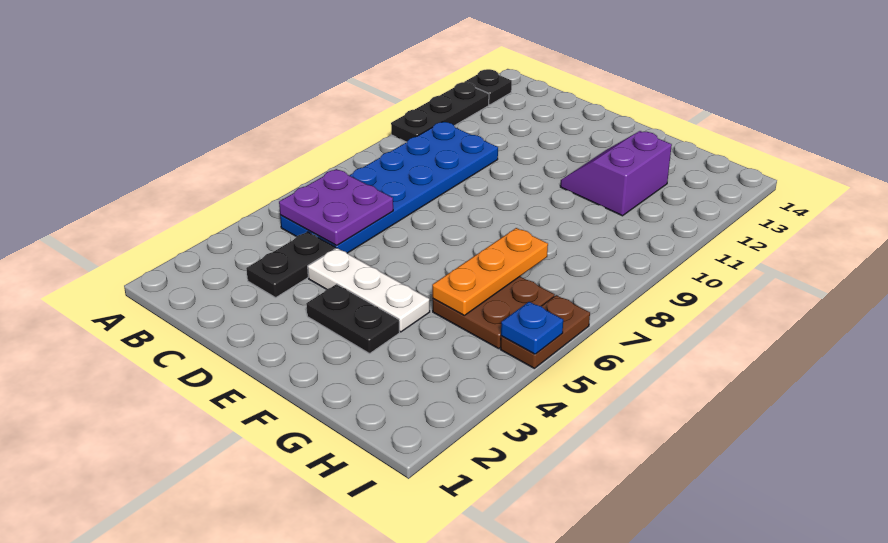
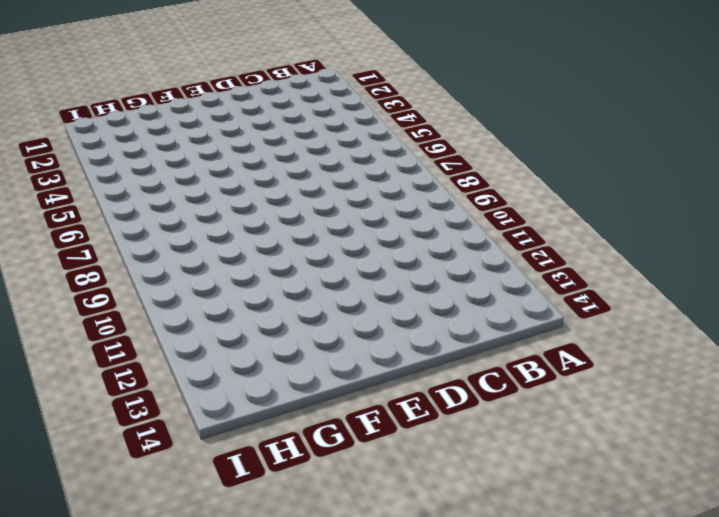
none -> black plate A10:A12 level 1
none -> black plate A13 level 1
none -> blue plate B5:C10 level 1

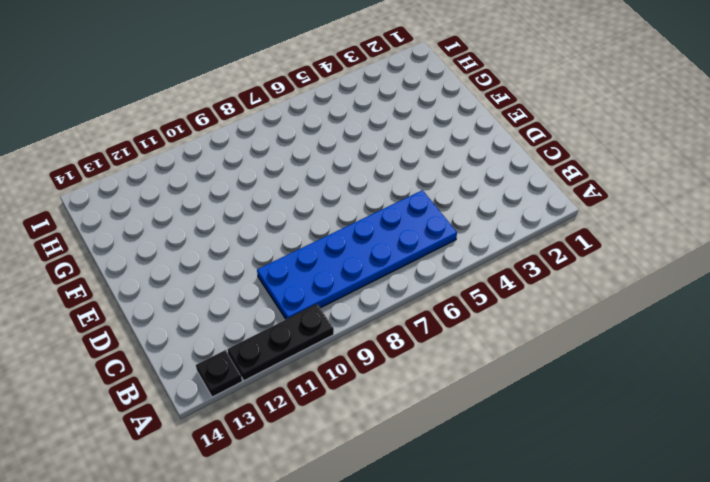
none -> black plate C3:C4 level 1
none -> white plate D4:F4 level 1
none -> black plate E3:F3 level 1

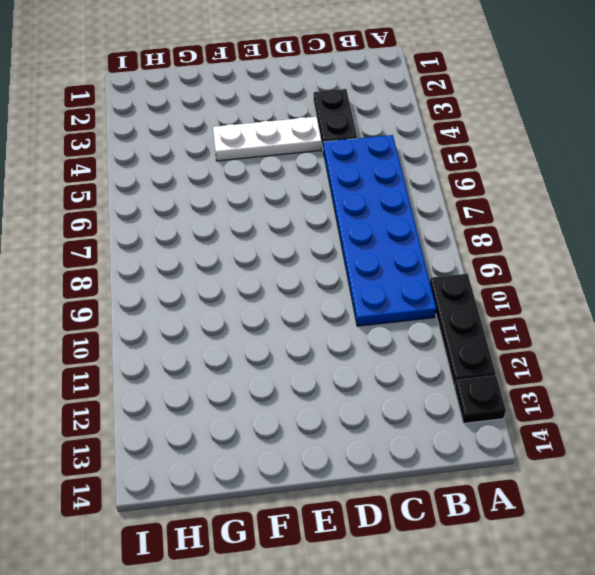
none -> black plate E3:F3 level 1
none -> purple slope F11:G12 level 1 top G
none -> brown plate G5:H6 level 1

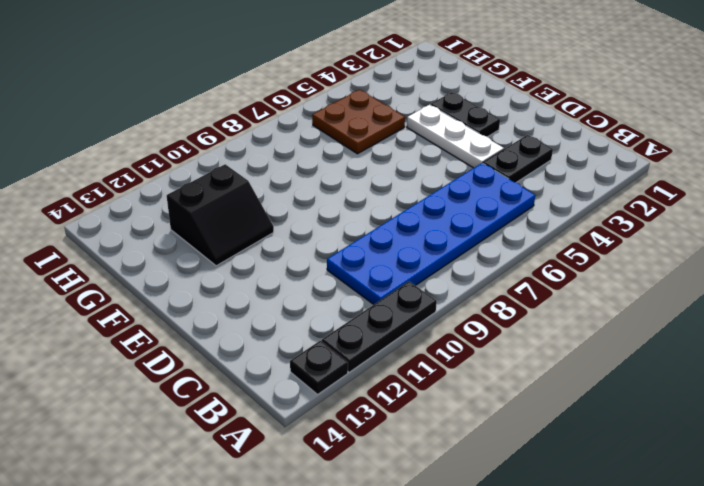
black slope F11:G12 level 1 top G -> purple slope F11:G12 level 1 top G
none -> brown plate I5:I6 level 1
none -> purple plate B5:C6 level 2
none -> orange plate G5:G7 level 2

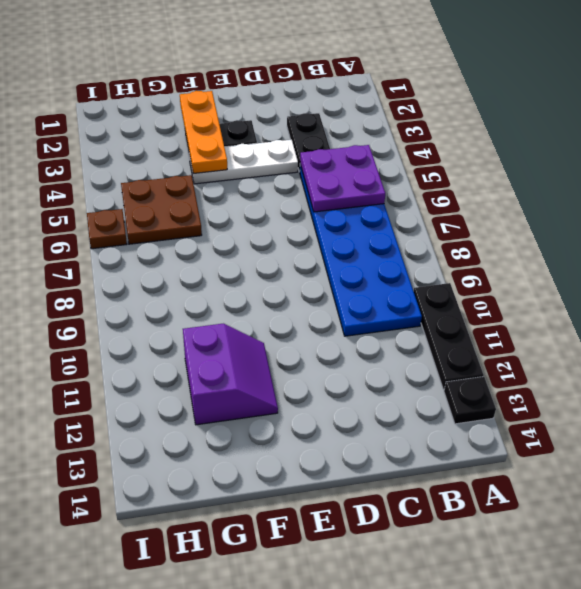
orange plate F2:F4 level 2 -> orange plate G5:G7 level 2
brown plate I6 level 1 -> brown plate I5:I6 level 1
none -> blue plate I5 level 2

